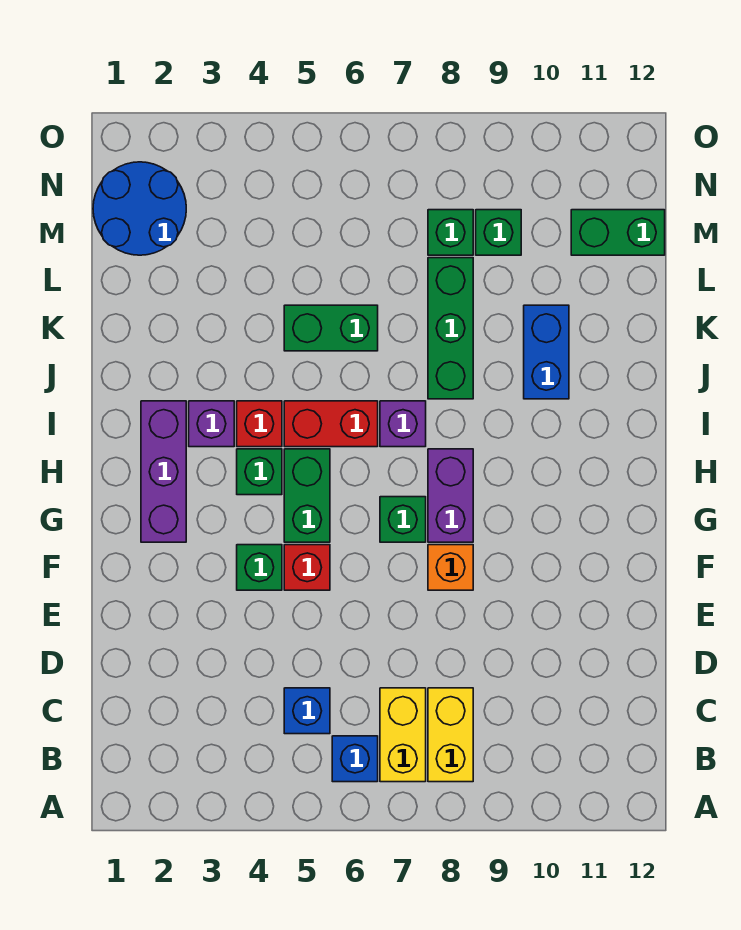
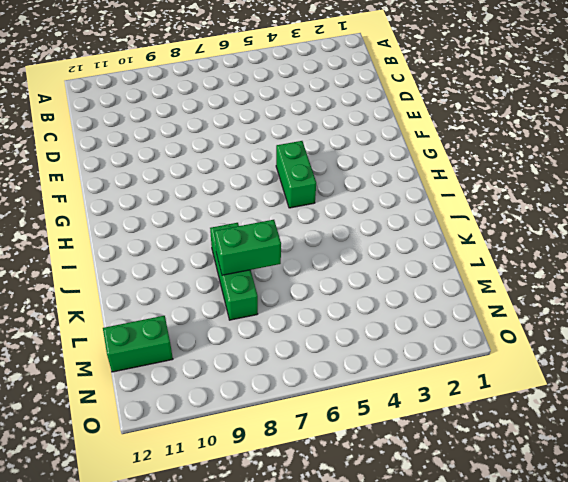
green brick K7:K8 level 2 -> green brick K5:K6 level 1
none -> blue brick B6 level 1
none -> yellow brick B7:C7 level 1
none -> yellow brick B8:C8 level 1

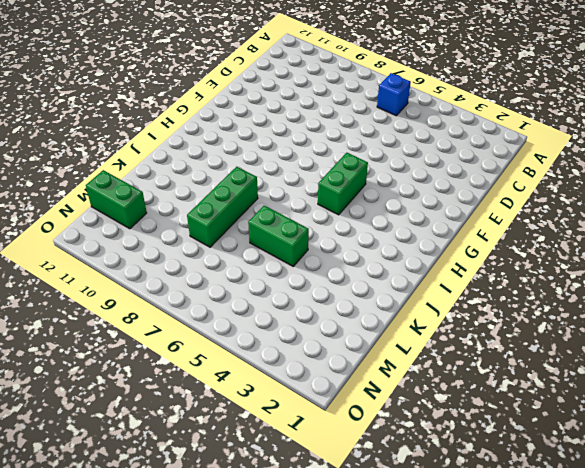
none -> yellow brick B7:C7 level 1
none -> yellow brick B8:C8 level 1
none -> blue brick C5 level 1

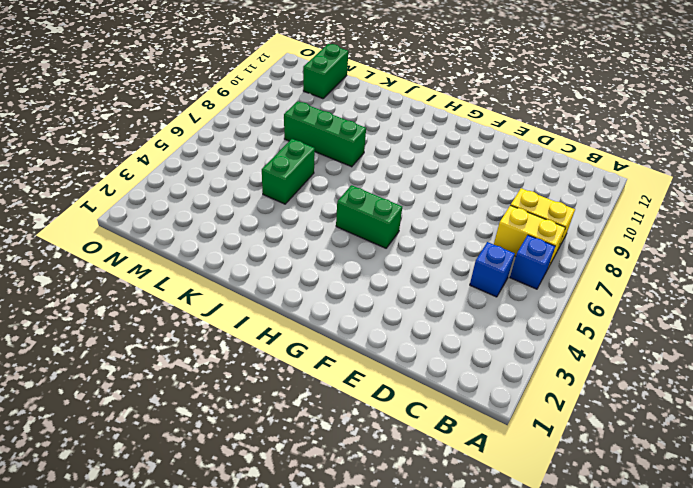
none -> green brick F4 level 1
none -> red brick F5 level 1
none -> orange brick F8 level 1

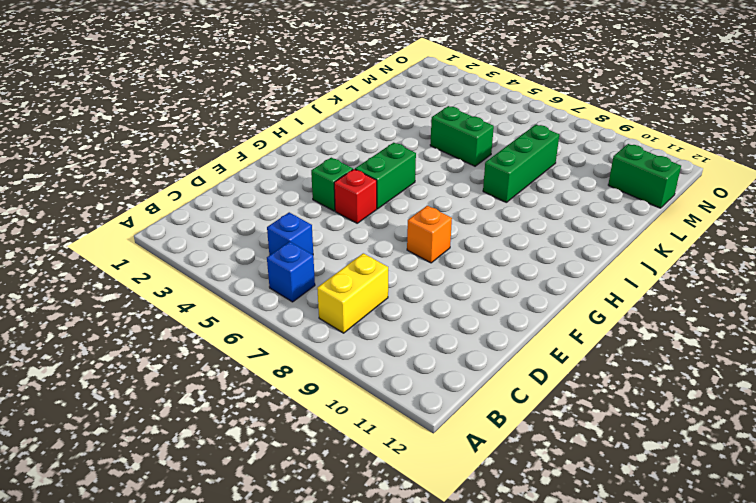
none -> yellow brick B7:C7 level 1
none -> purple brick G2:I2 level 1
none -> green brick G7 level 1

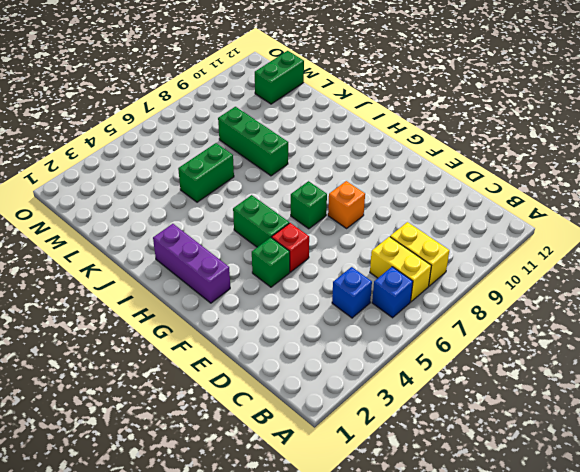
none -> purple brick G8:H8 level 1
none -> green brick H4 level 1
none -> purple brick I3 level 1

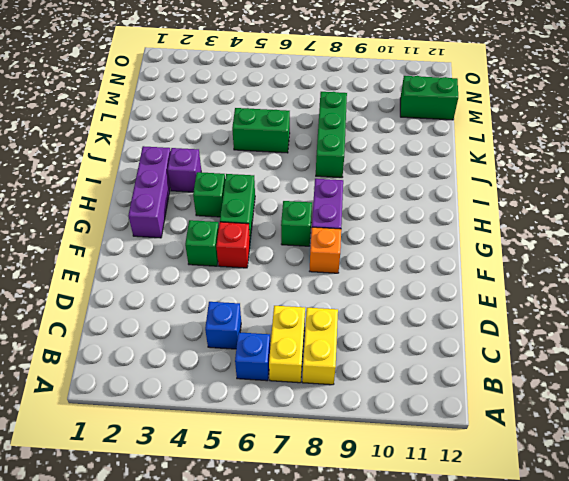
none -> red brick I4 level 1
none -> red brick I5:I6 level 1
none -> purple brick I7 level 1

